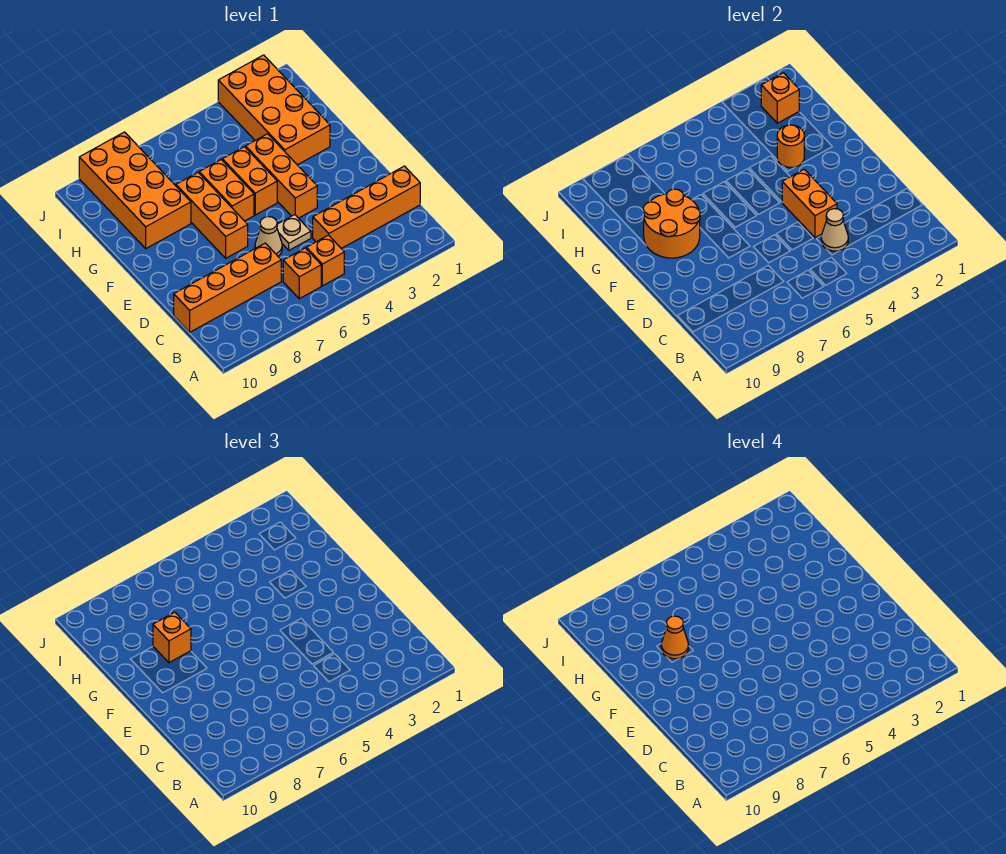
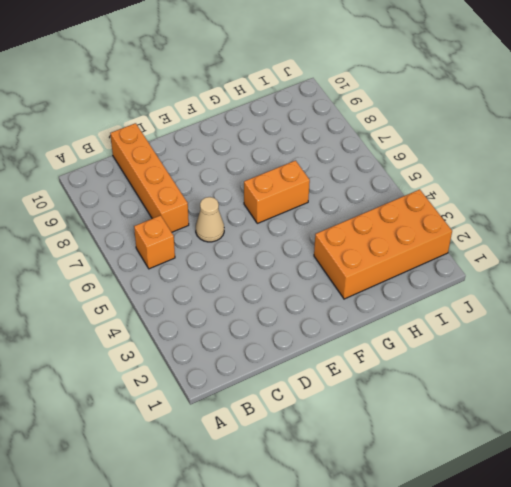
none -> orange brick B5 level 1
none -> orange brick C1:C4 level 1
none -> tan plate D5 level 1

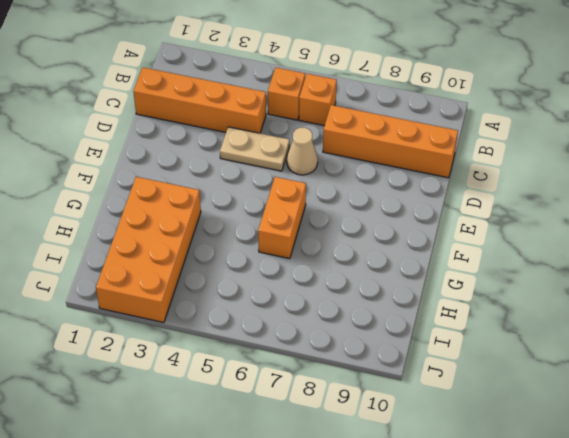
tan plate D4:D5 level 1 -> tan plate D5 level 1
none -> orange brick E4:G4 level 1
none -> orange brick E7:G7 level 1
none -> orange brick F5:G5 level 1

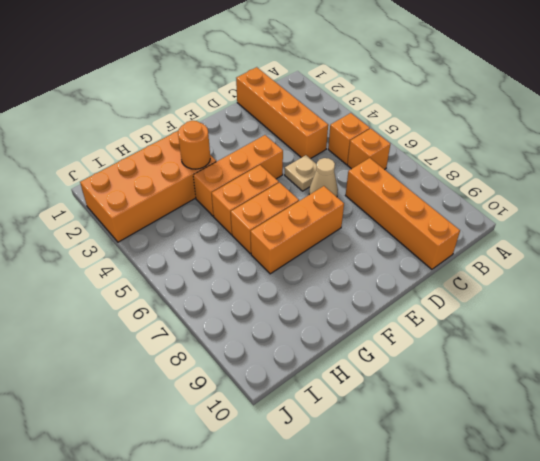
none -> orange brick G8:J9 level 1
none -> tan cone C4 level 2
none -> orange brick D4:E4 level 2

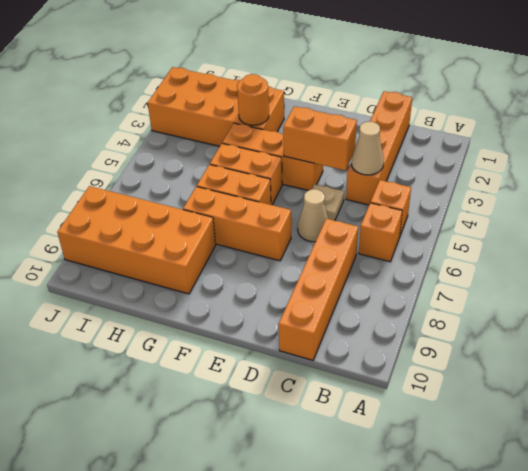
none -> orange round brick F8:G9 level 2
none -> orange brick I2 level 2
none -> orange brick G8 level 3

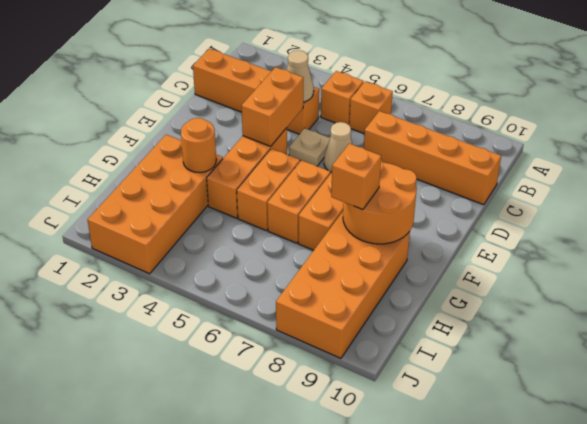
none -> orange brick I2 level 2
none -> orange cone G8 level 4

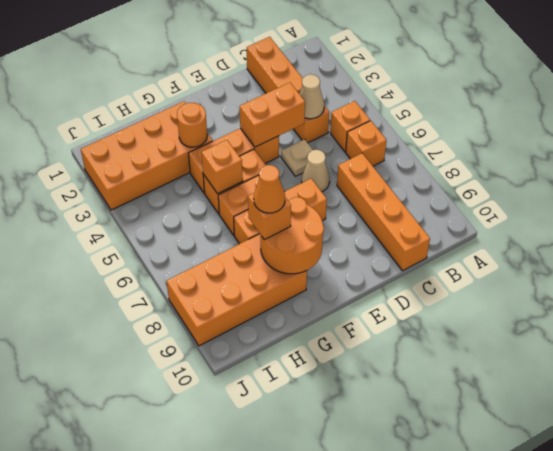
orange brick G5 level 2 -> orange brick I2 level 2

